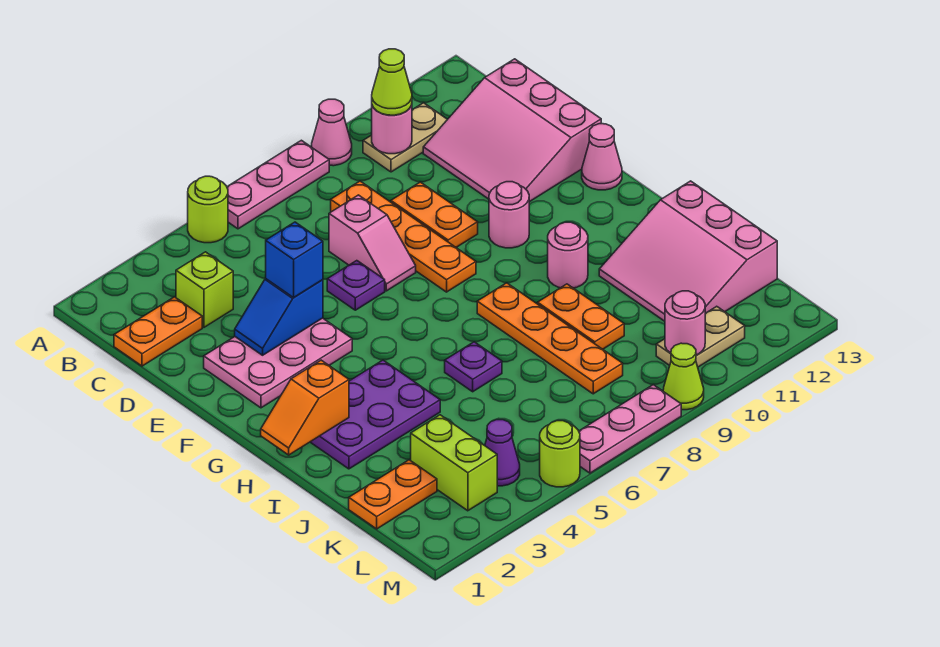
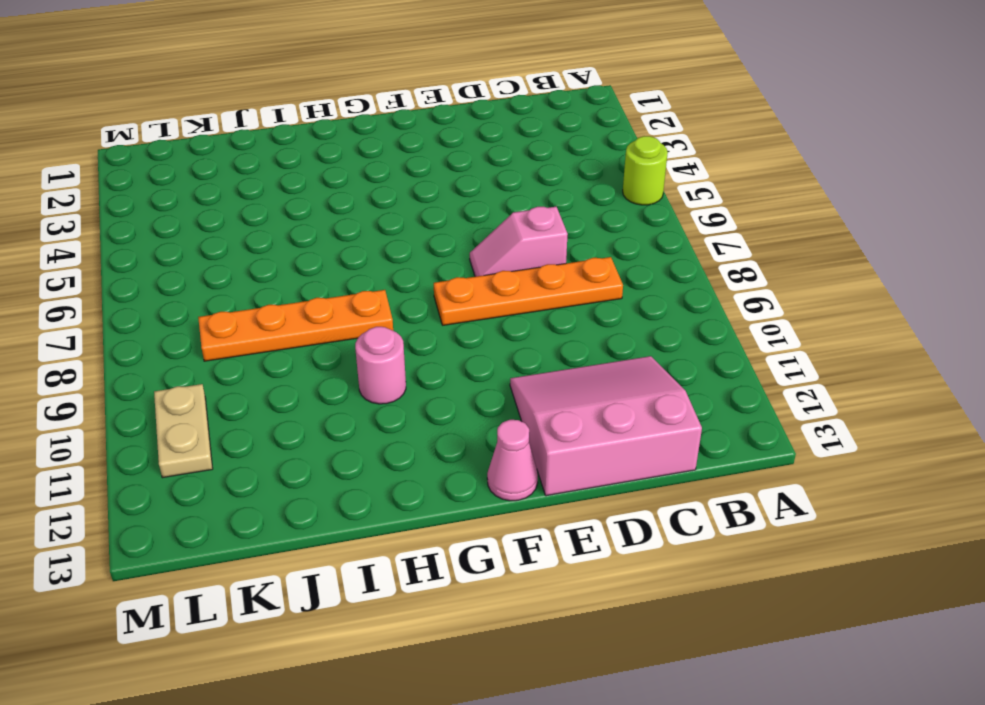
none -> pink plate A6:A8 level 1
none -> pink cone A9 level 1
none -> tan plate B10:B11 level 1
none -> orange plate C1:C2 level 1

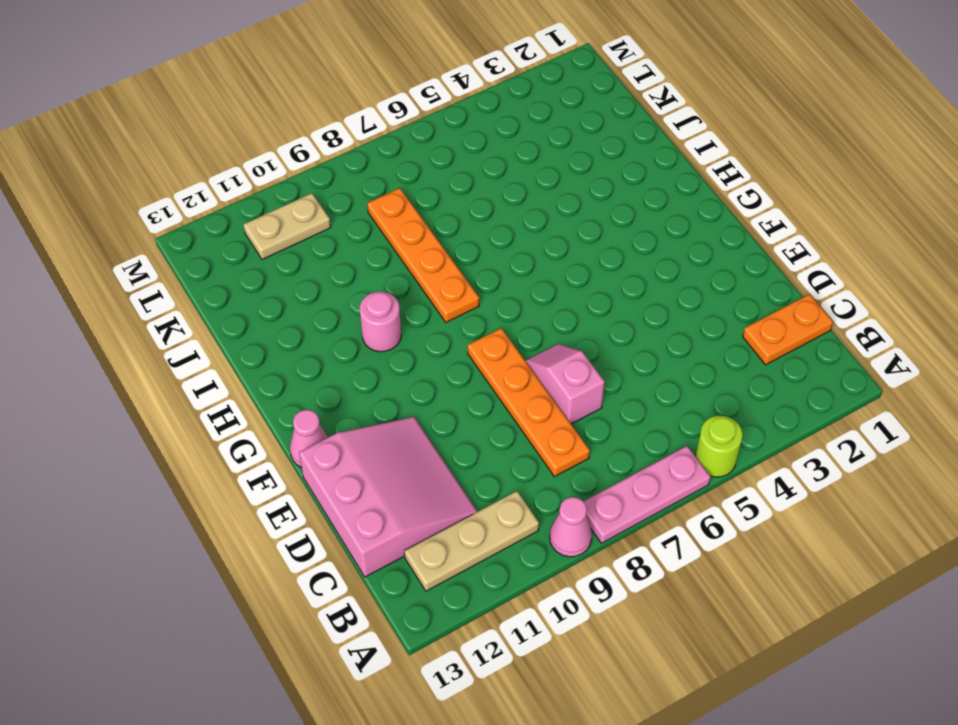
tan plate B10:B12 level 1 -> tan plate B10:B11 level 1
none -> lime brick C3 level 1
none -> orange plate D9:E9 level 1
none -> pink plate E2:F4 level 1
none -> purple plate E6 level 1

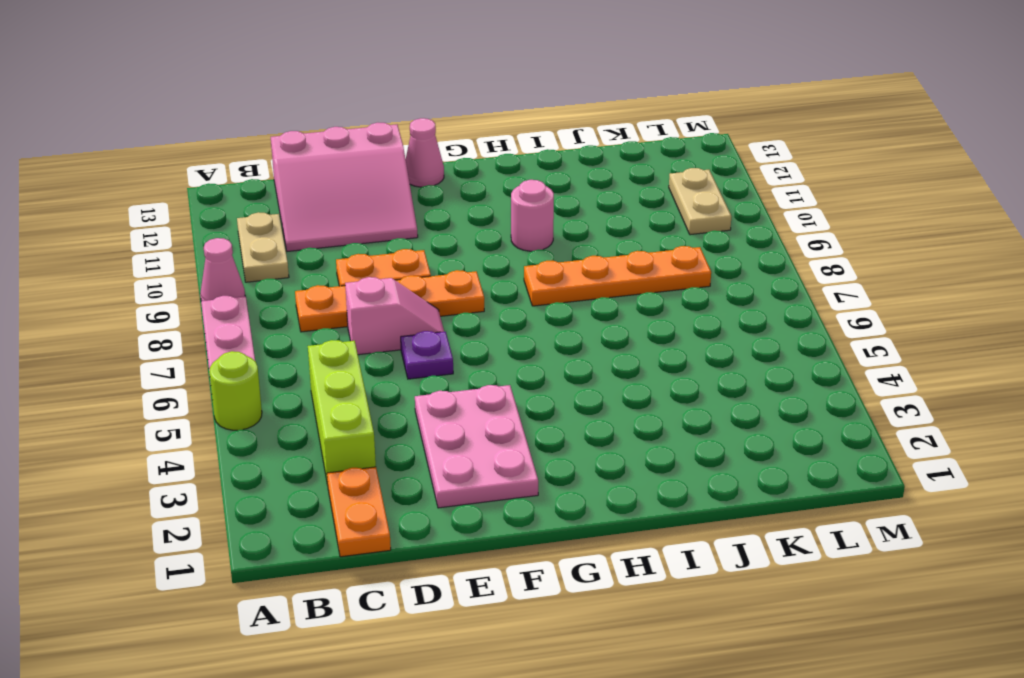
lime brick C3:C5 level 1 -> lime brick C3 level 1
none -> pink round brick F10 level 1
none -> purple plate H2:I4 level 1
none -> purple plate I6 level 1
none -> orange plate I9:J9 level 1

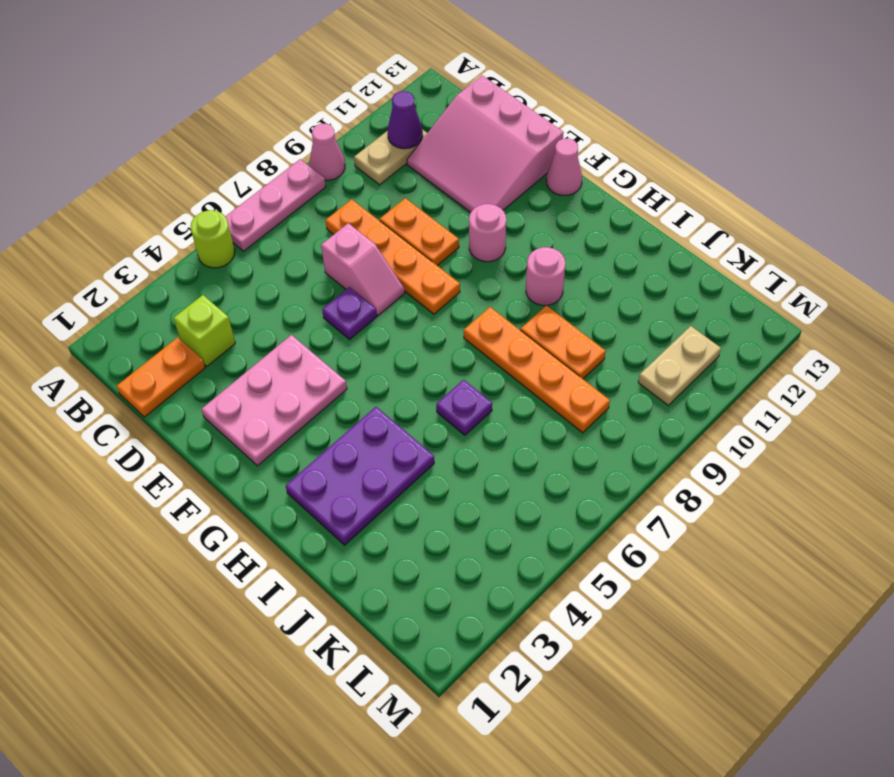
purple cone B11 level 2 -> purple cone L4 level 1
none -> pink slope I11:K13 level 1 top 13
none -> orange plate K1:K2 level 1
none -> lime brick K3:L3 level 1
none -> lime round brick M5 level 1

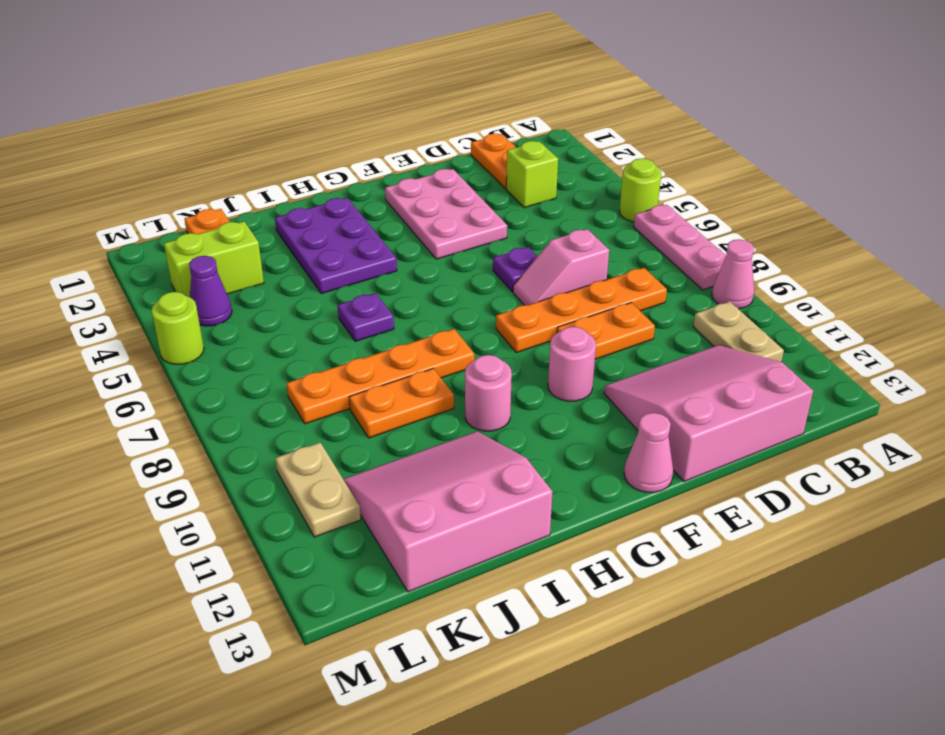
none -> pink plate M6:M8 level 1
none -> lime cone M9 level 1
none -> pink round brick B10 level 2
none -> blue slope E3:E4 level 2 top 4

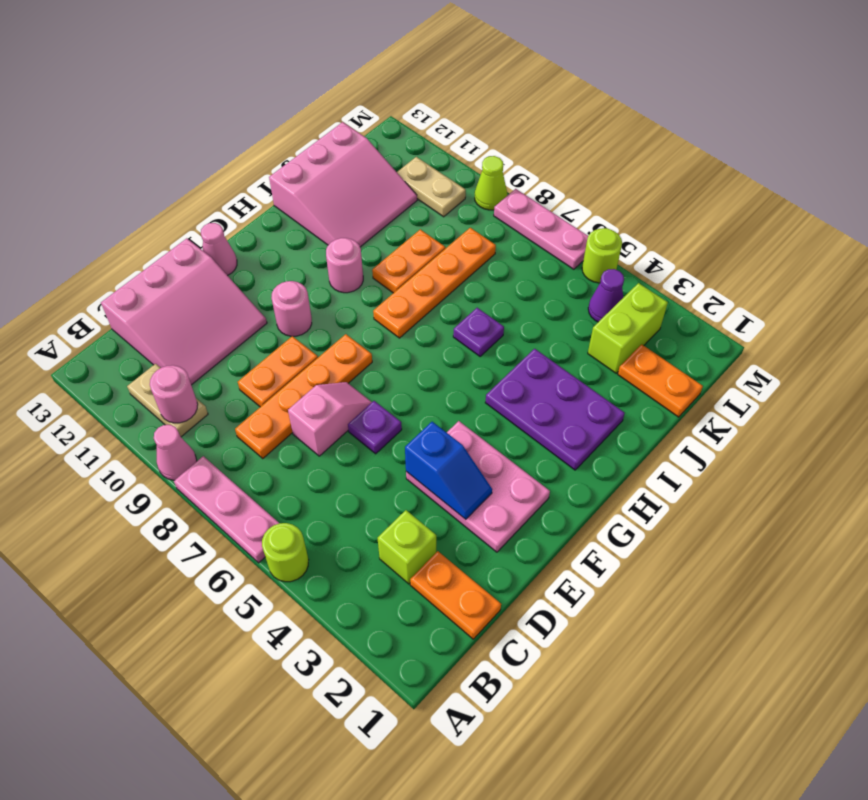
none -> orange slope H1:H2 level 2 top 2
none -> pink round brick L10 level 2
none -> lime cone B10 level 3
none -> blue brick E4 level 3

